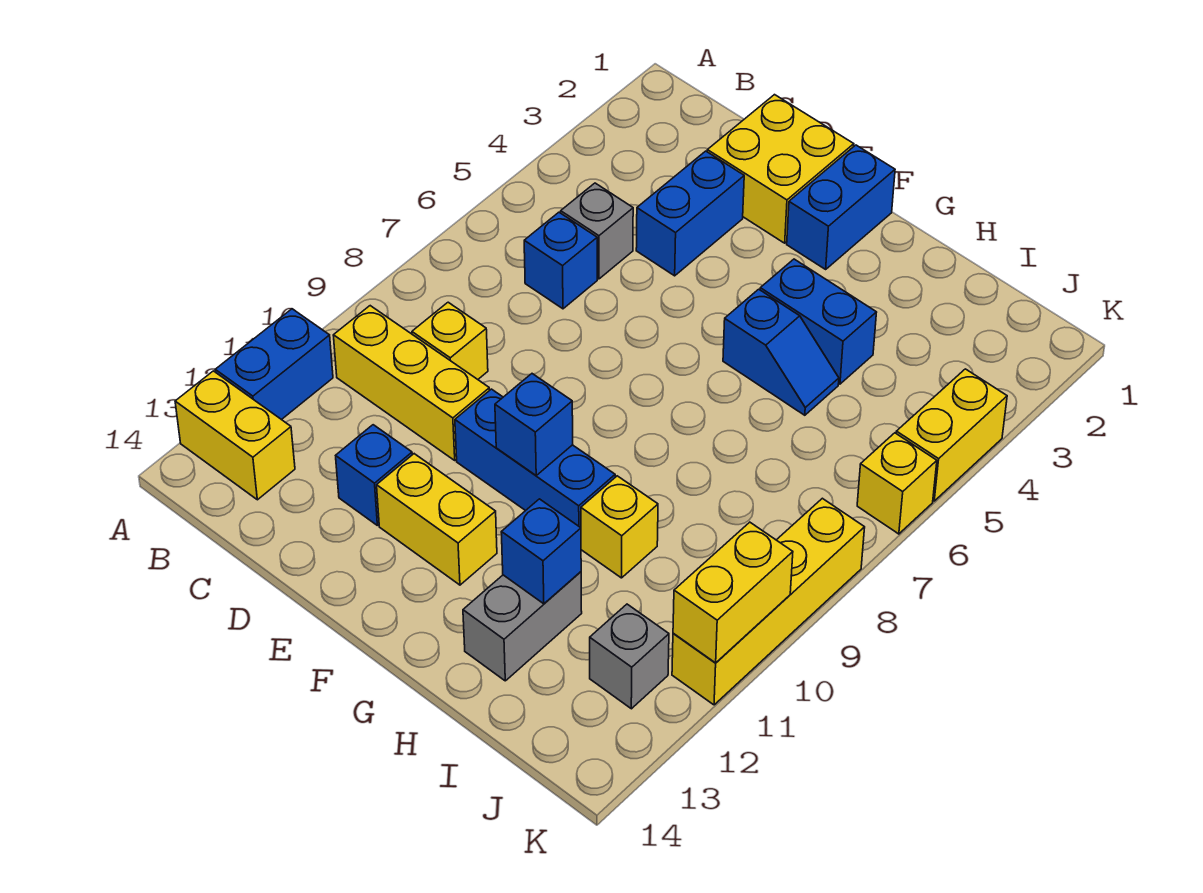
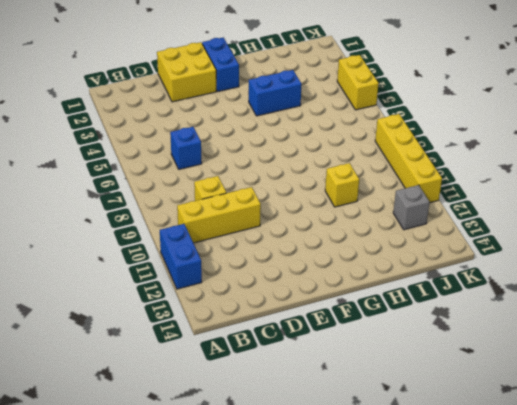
none -> yellow brick A13:B13 level 1
none -> grey brick C5 level 1
none -> blue brick D3:D4 level 1

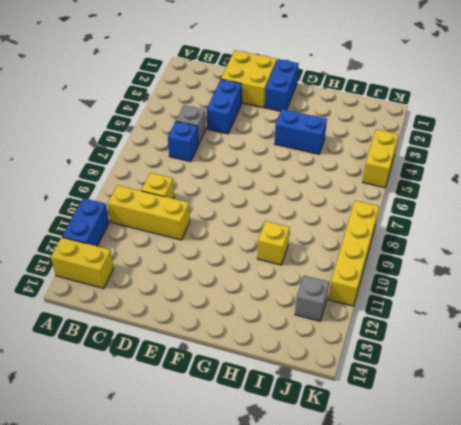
none -> blue brick D12 level 1
none -> blue brick E10:G10 level 1
none -> yellow brick E12:F12 level 1

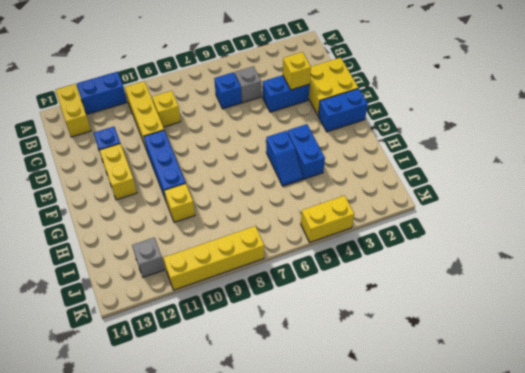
yellow brick D3 level 2 -> yellow brick K6 level 1
none -> grey brick H12:H13 level 1
none -> blue brick F10 level 2
none -> blue brick H12 level 2

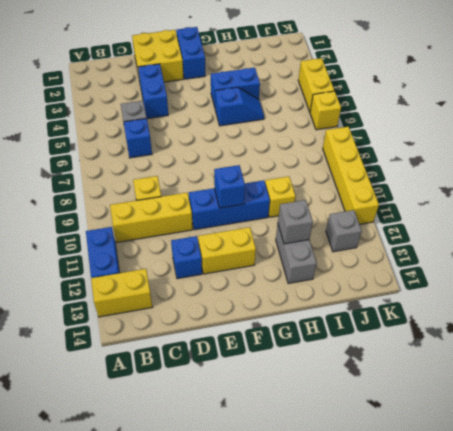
grey brick H12 level 2 -> blue brick H12 level 2
none -> yellow brick K10:K11 level 2

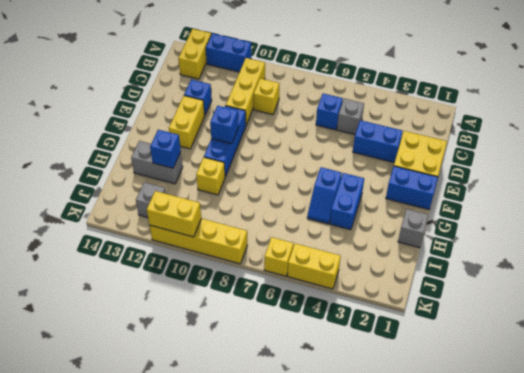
grey brick H1 level 1 -> none

